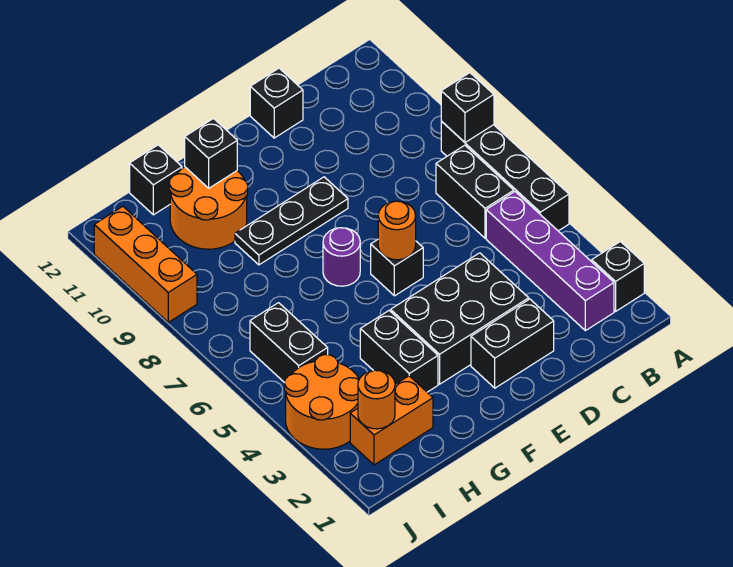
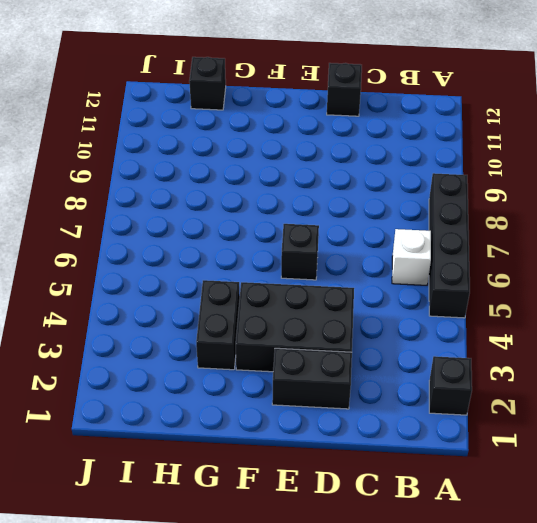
white brick B6 level 1 -> black brick B6:B7 level 1
none -> purple brick B2:B5 level 1
none -> black plate E9:G9 level 1
none -> purple round brick F7 level 1

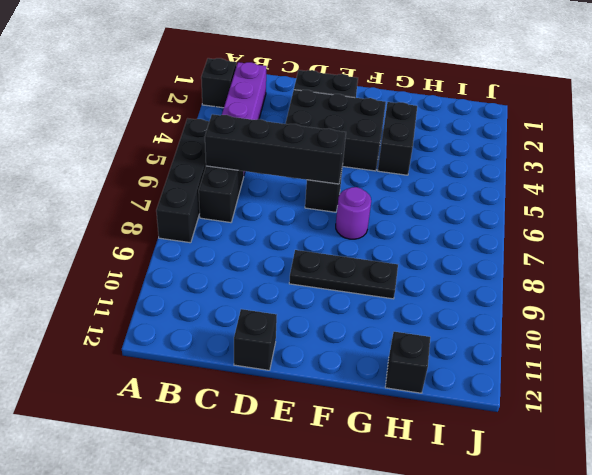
black brick B6:E6 level 2 -> orange round brick E6 level 2
none -> orange round brick G10:H11 level 1
none -> orange brick H2:I2 level 1
none -> orange round brick I3:J4 level 1

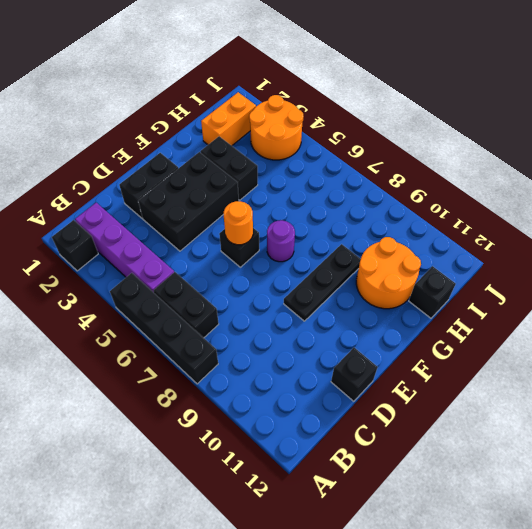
none -> black brick I5:I6 level 1
none -> orange brick J9:J11 level 1
none -> black brick A8 level 2

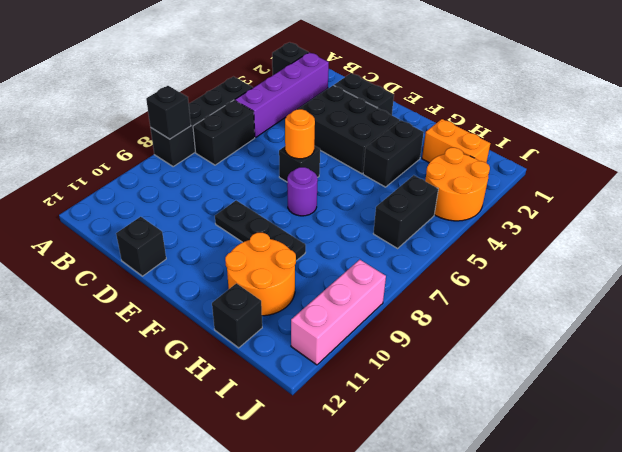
pink brick J9:J11 level 1 -> orange brick J9:J11 level 1
none -> black brick G11 level 2
none -> orange round brick I2 level 2

